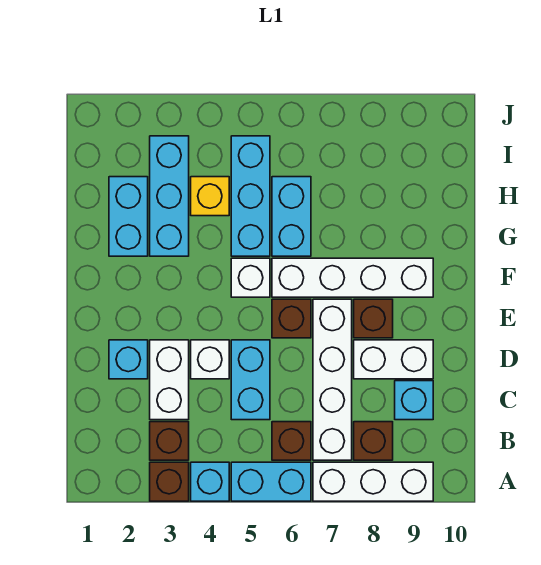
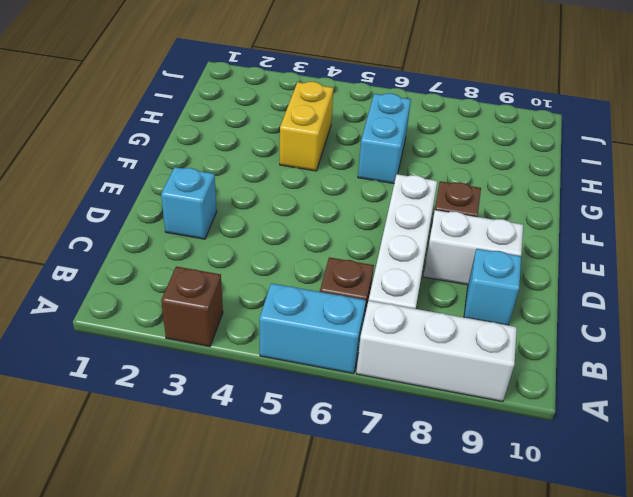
yellow brick G4:H4 level 1 -> yellow brick H4 level 1
none -> cyan brick A4 level 1
none -> brown brick B3 level 1
none -> brown brick B8 level 1

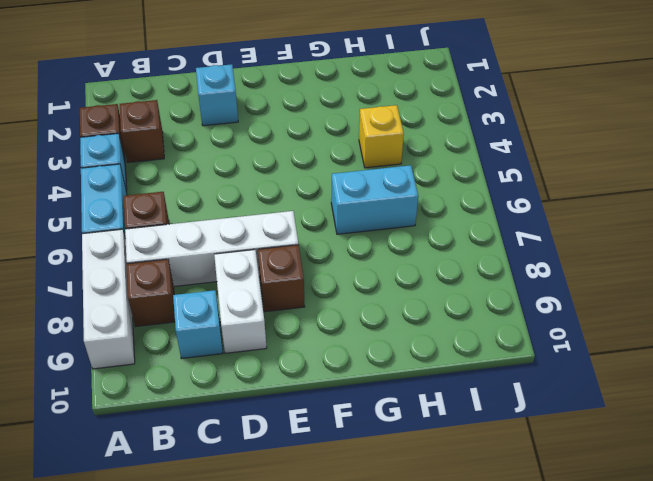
none -> white brick C3:D3 level 1
none -> cyan brick C5:D5 level 1
none -> white brick D4 level 1

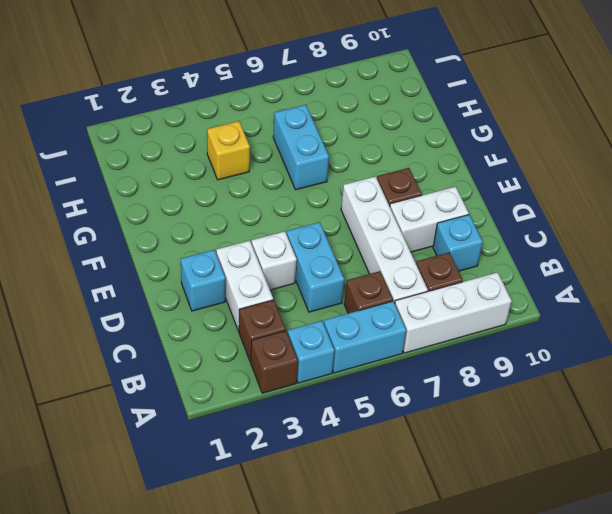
none -> brown brick E6 level 1
none -> white brick F5 level 1
none -> white brick F6:F9 level 1

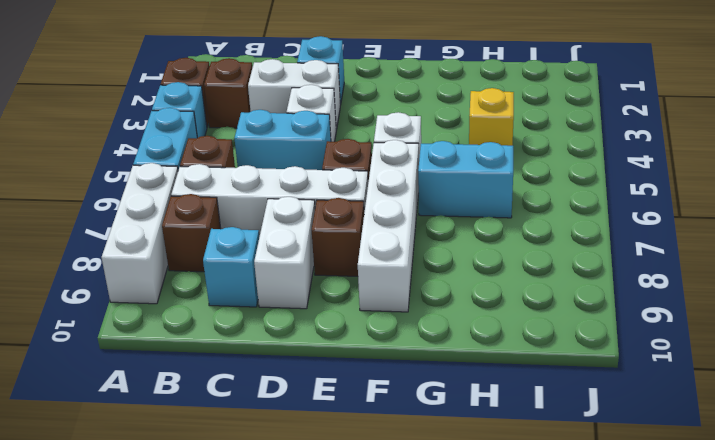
none -> cyan brick G2:H2 level 1
none -> cyan brick G3:I3 level 1
none -> cyan brick G5:I5 level 1

